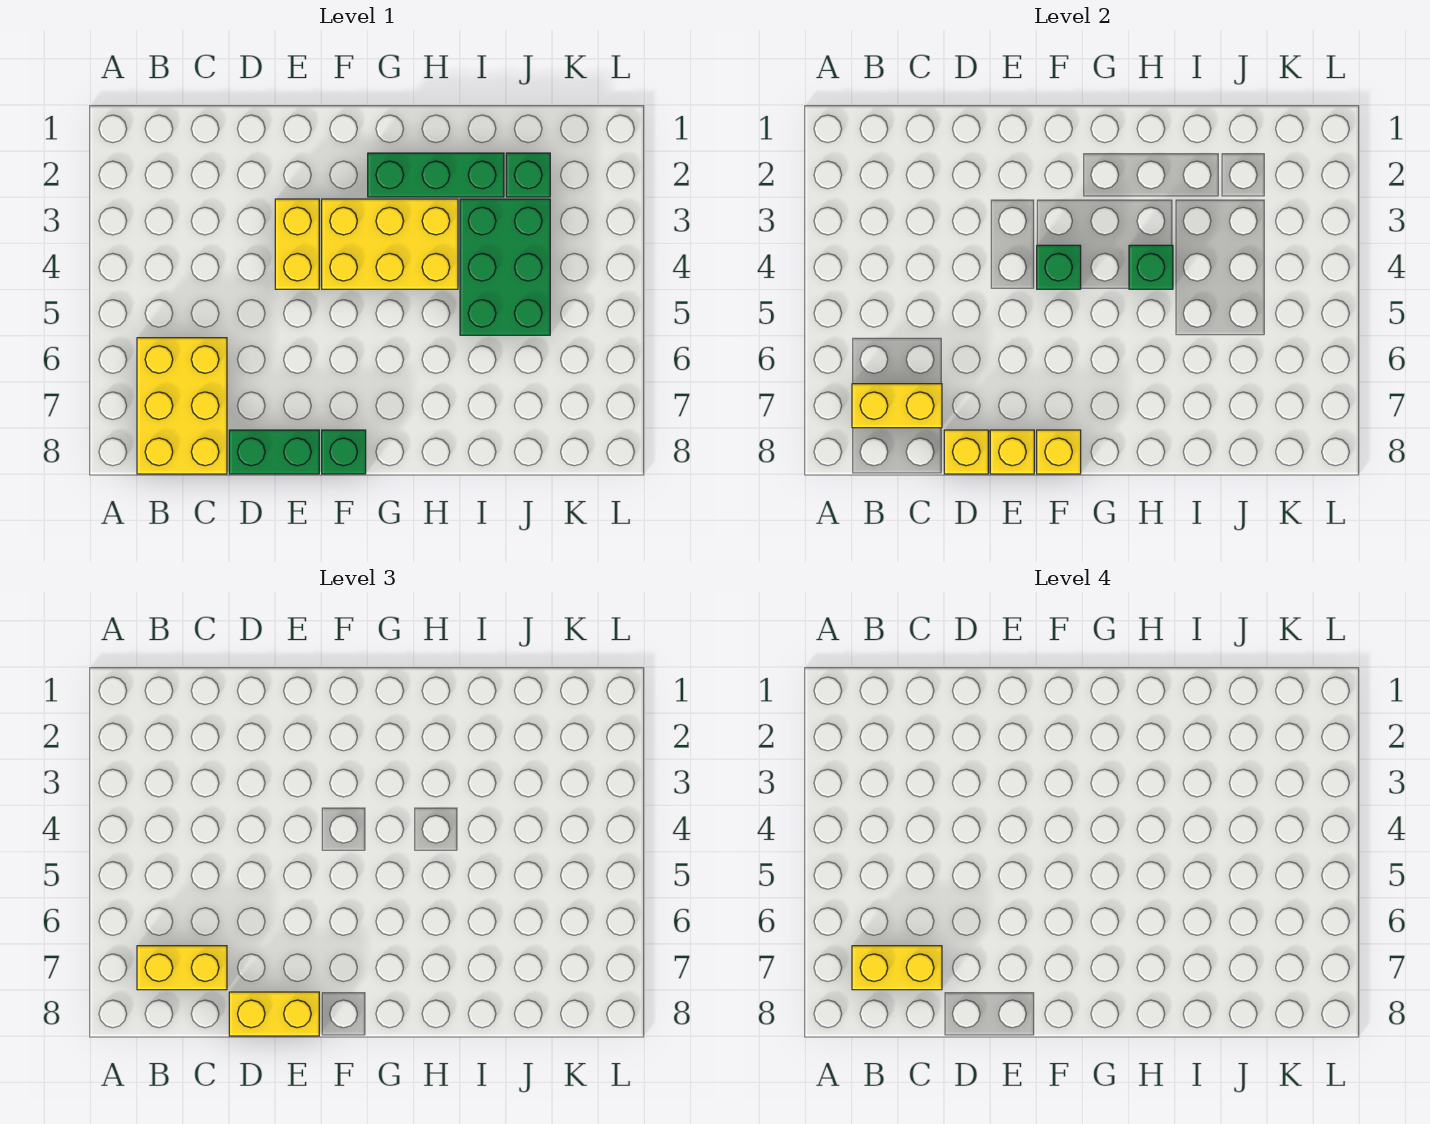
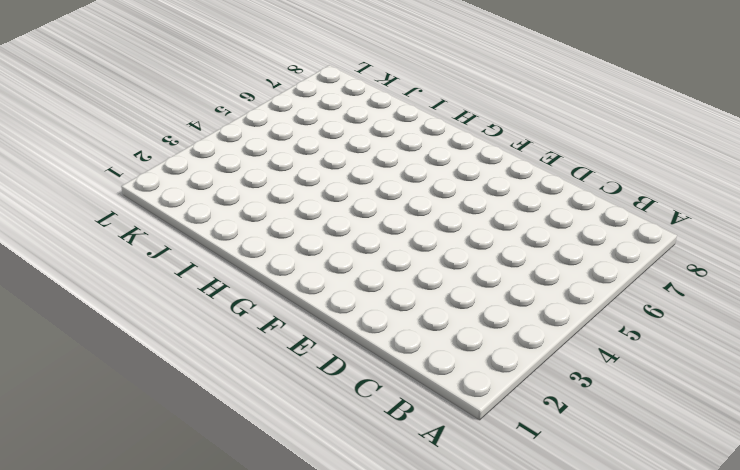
none -> yellow brick B6:C8 level 1
none -> green brick D8:E8 level 1
none -> yellow brick E3:E4 level 1

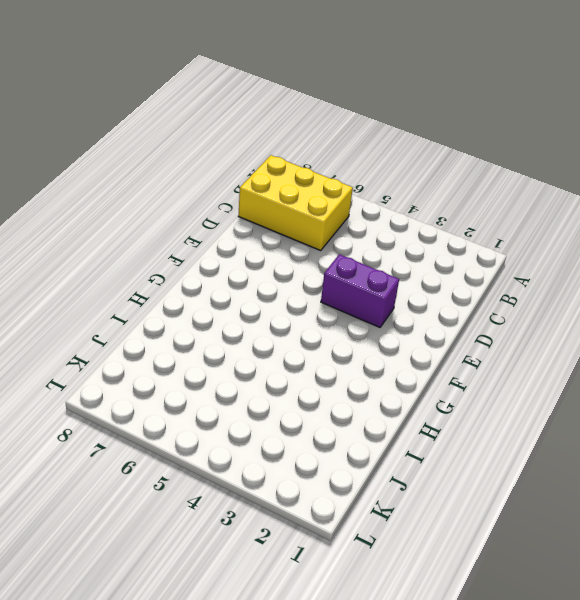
purple brick E3:E4 level 1 -> yellow brick E3:E4 level 1
none -> green brick D8:E8 level 1
none -> yellow brick F3:H4 level 1
none -> green brick F8 level 1

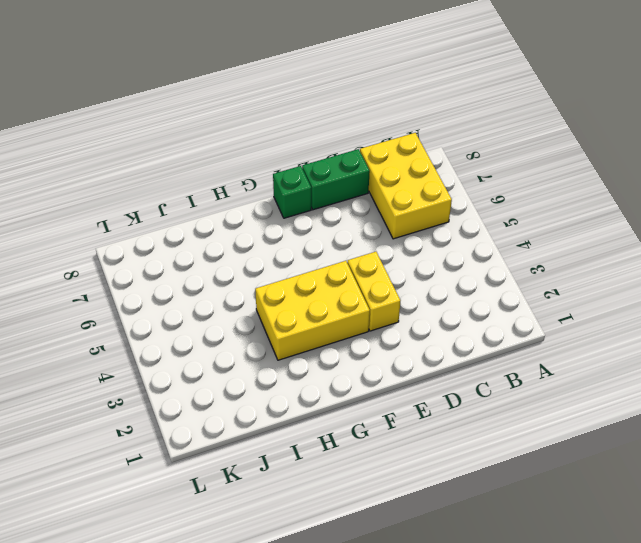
none -> green brick G2:I2 level 1
none -> green brick I3:J5 level 1
none -> green brick J2 level 1

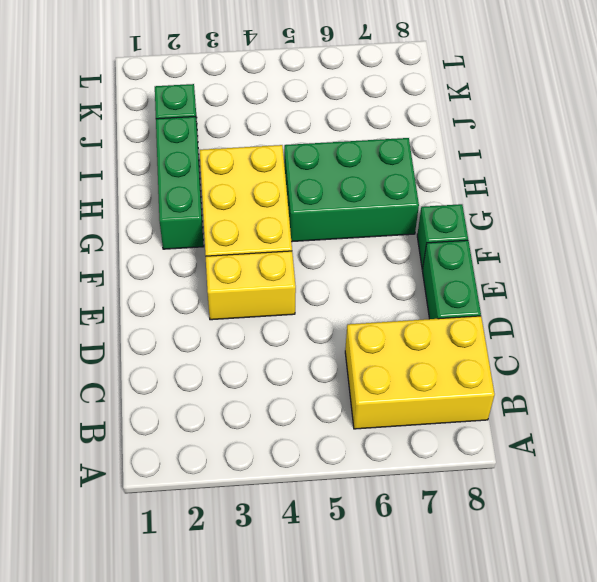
green brick G5:H7 level 1 -> green brick I3:J5 level 1
none -> yellow brick B7:C7 level 2
none -> yellow brick D8 level 2
none -> yellow brick E8 level 2

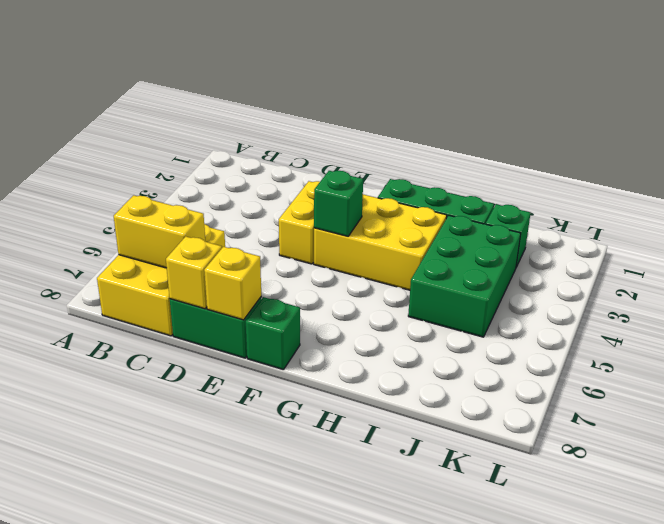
none -> yellow brick F8 level 2
none -> green brick H4 level 2
none -> yellow brick B7:C7 level 3

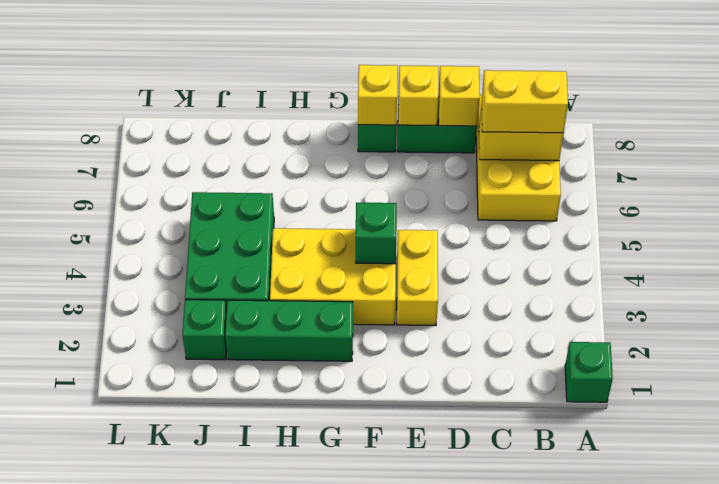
green brick A1 level 1 -> green brick H4 level 2
none -> yellow brick D8:E8 level 3
none -> yellow brick B7:C7 level 4

